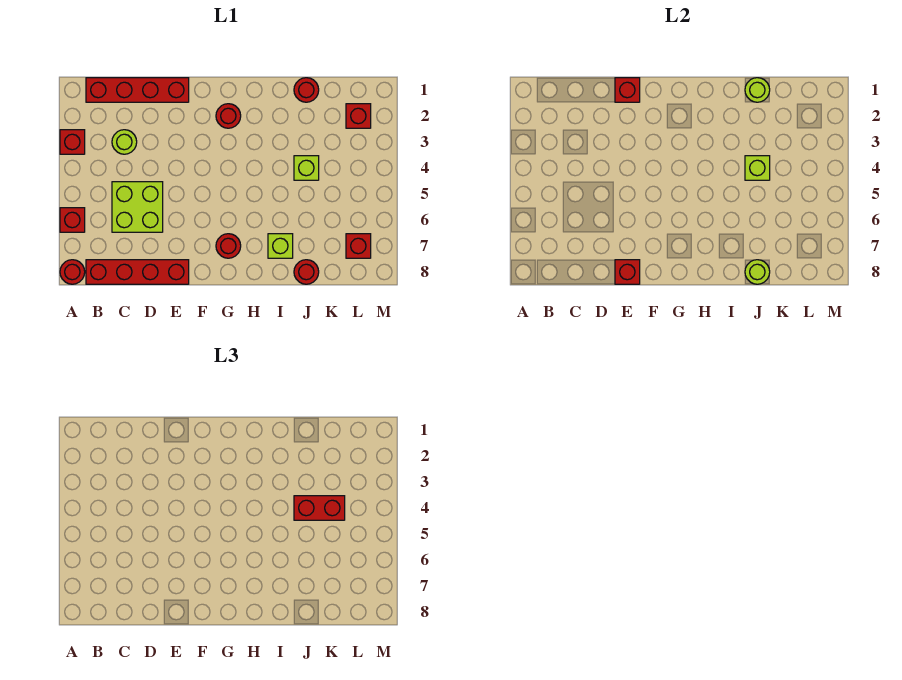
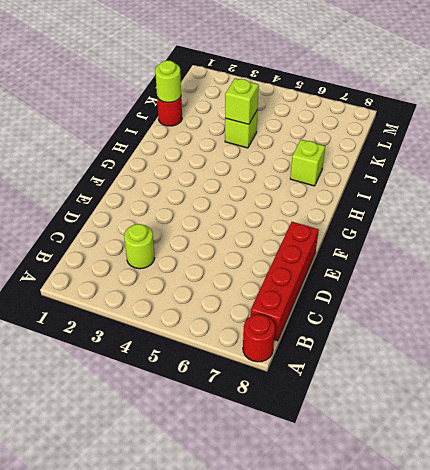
none -> red brick A3 level 1
none -> red brick A6 level 1
none -> red brick B1:E1 level 1

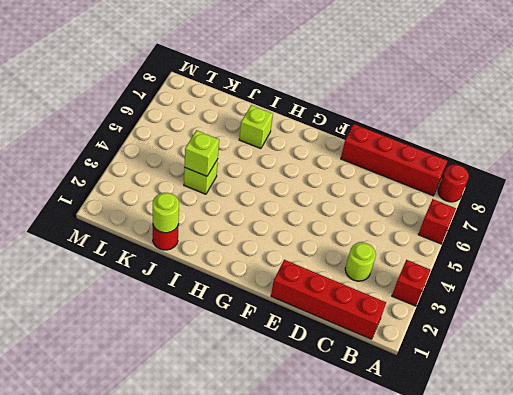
none -> lime brick C5:D6 level 1
none -> red round brick G2 level 1
none -> red round brick G7 level 1

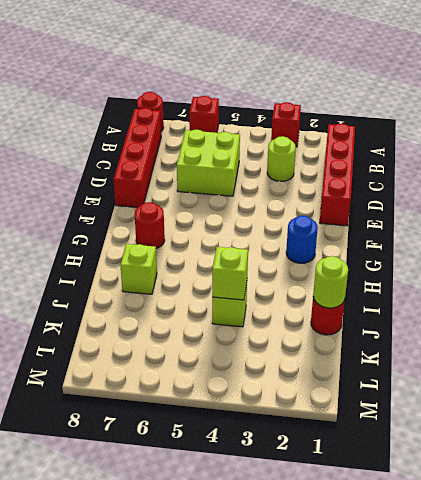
blue round brick G2 level 1 -> red round brick G2 level 1
none -> red round brick J8 level 1
none -> red brick L2 level 1
none -> red brick L7 level 1

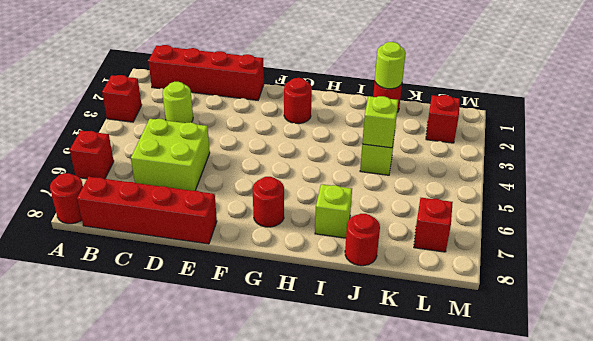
none -> red brick E1 level 2
none -> red brick E8 level 2
none -> lime round brick J8 level 2

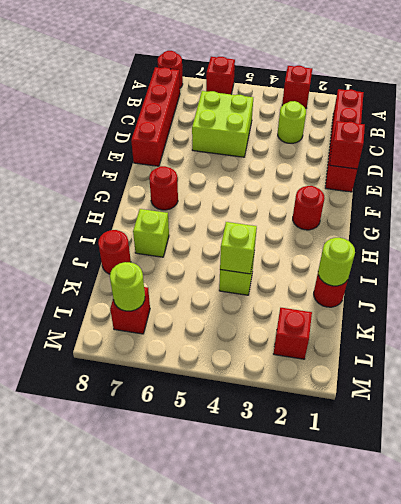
lime round brick L7 level 2 -> lime round brick J8 level 2
none -> red brick E8 level 2
none -> red brick J4:K4 level 3

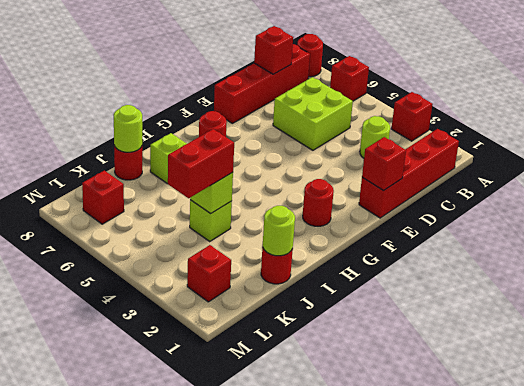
red brick C8 level 2 -> red brick E8 level 2

